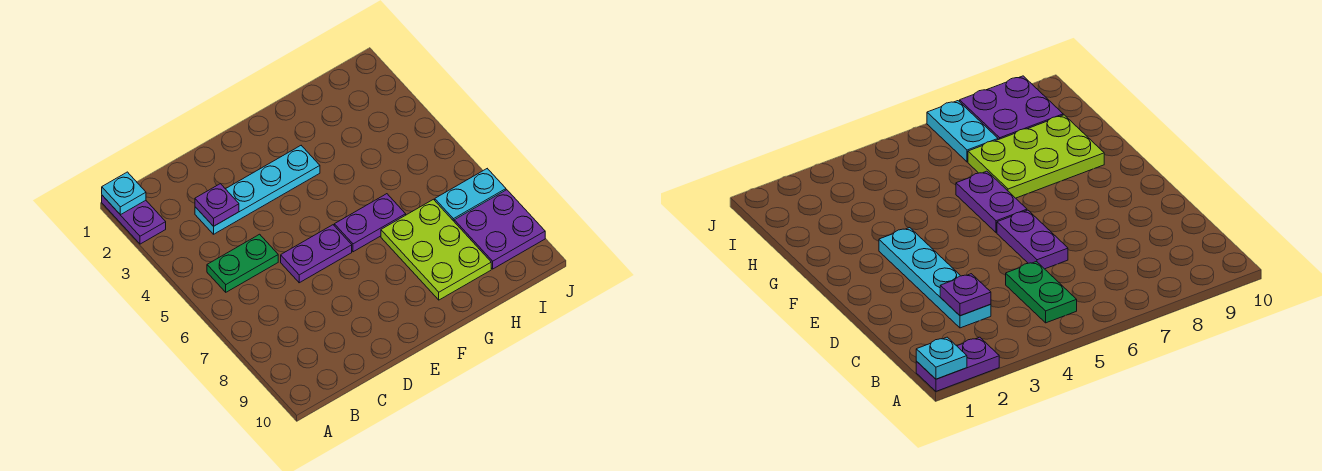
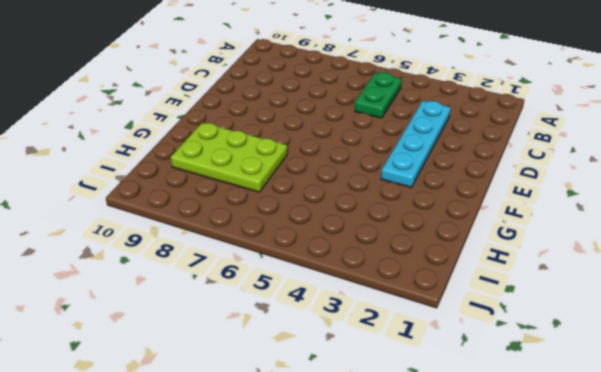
none -> purple plate A1:A2 level 1
none -> purple plate D6:E6 level 1

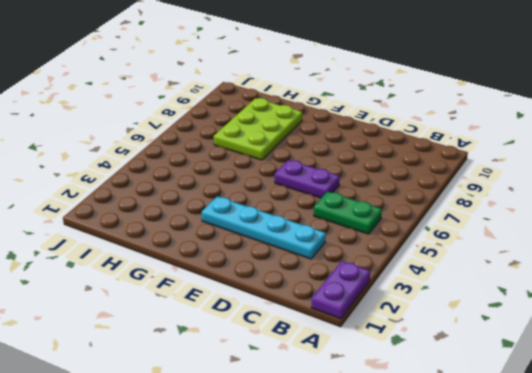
none -> purple plate F6:G6 level 1
none -> cyan plate I7:J7 level 1

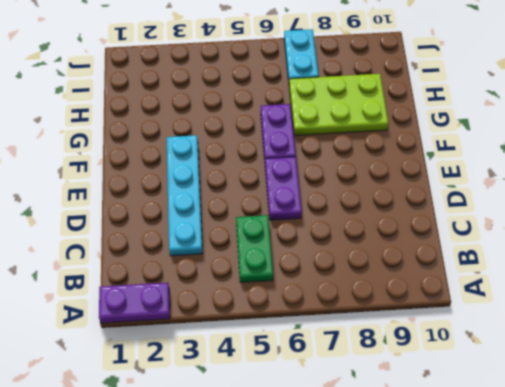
none -> purple plate I8:J9 level 1
none -> cyan plate A1 level 2

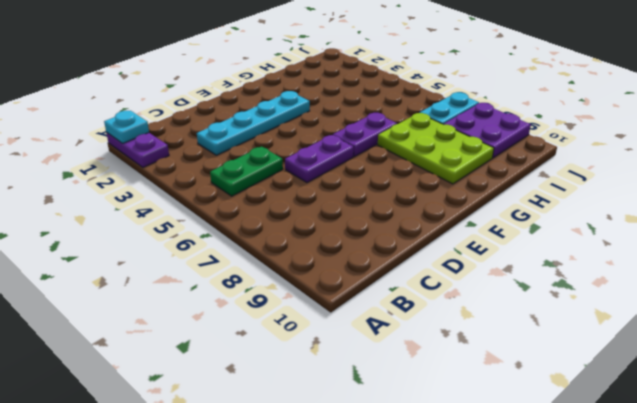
none -> purple plate C3 level 2

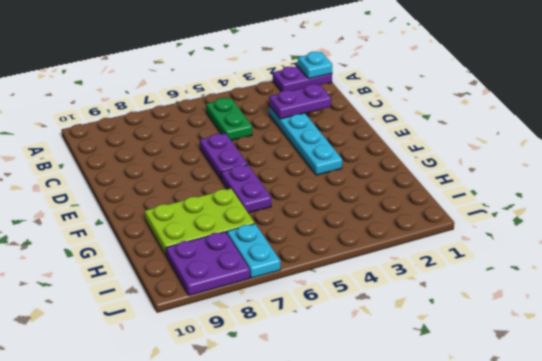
purple plate C2:C3 level 2 -> purple plate C3 level 2

